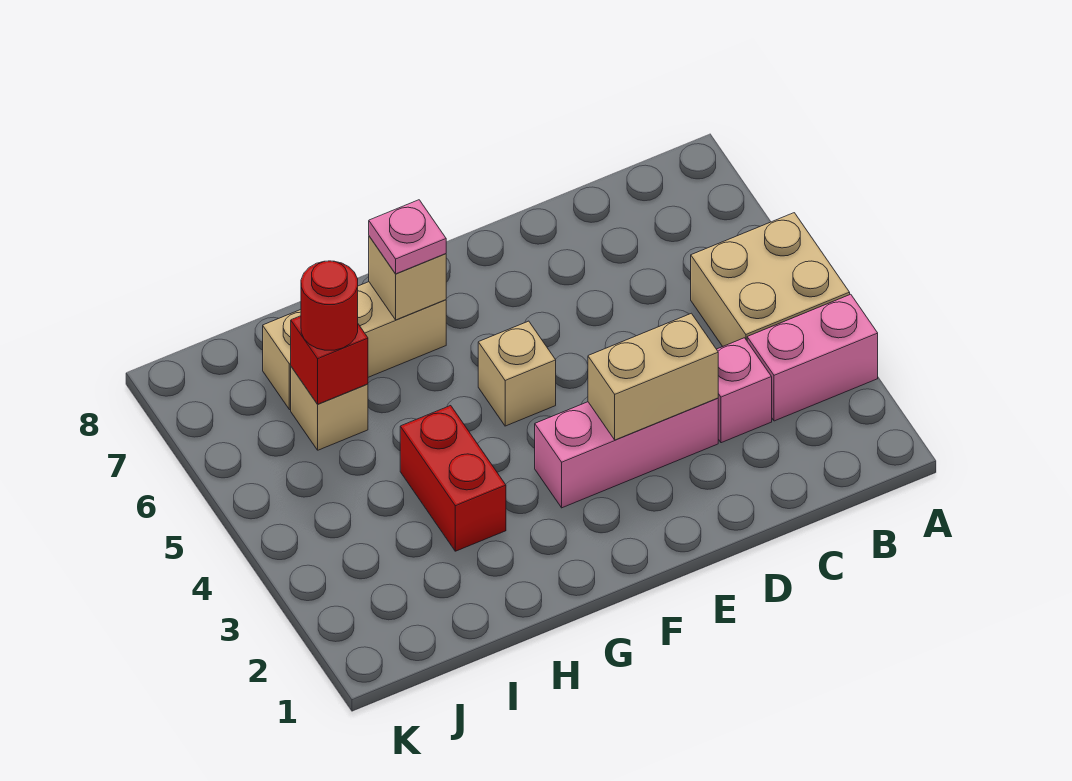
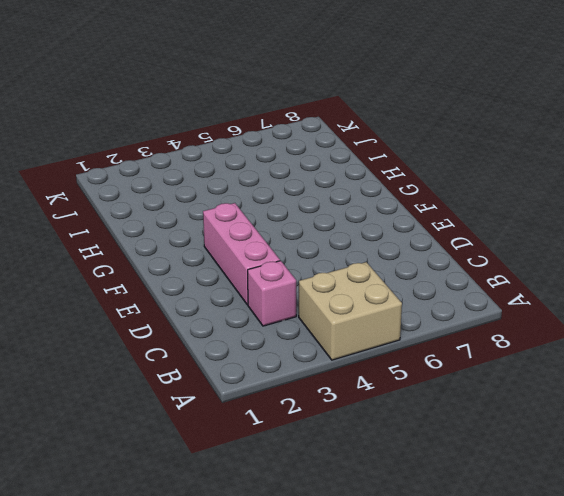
none -> pink brick A3:B3 level 1
none -> tan brick F5 level 1
none -> tan brick G7:I7 level 1

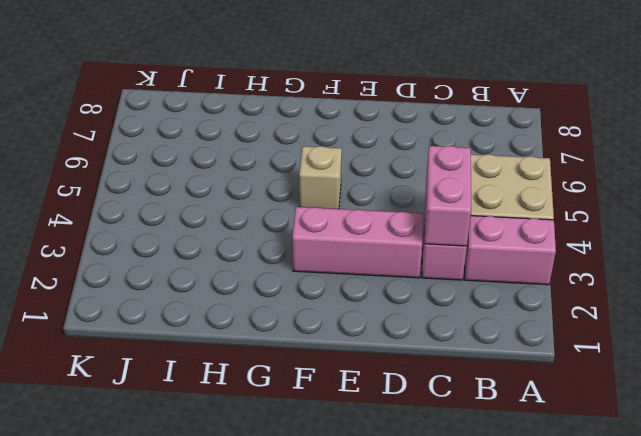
pink brick C3:C4 level 2 -> none
none -> tan brick G7:I7 level 1
none -> red brick H3:H4 level 1
none -> tan brick I6 level 1

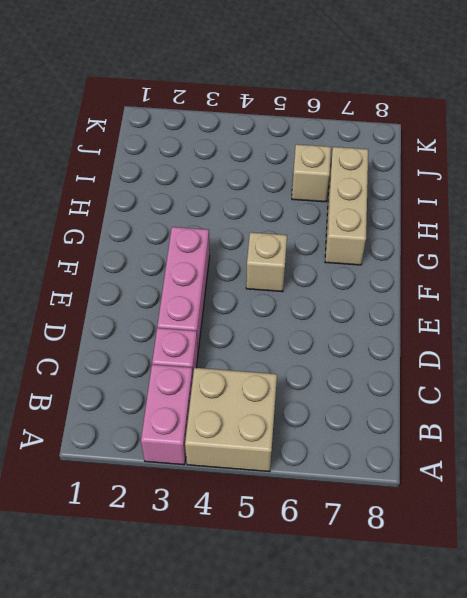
none -> red brick H3:H4 level 1
none -> tan brick D3:E3 level 2
none -> tan brick G7 level 2

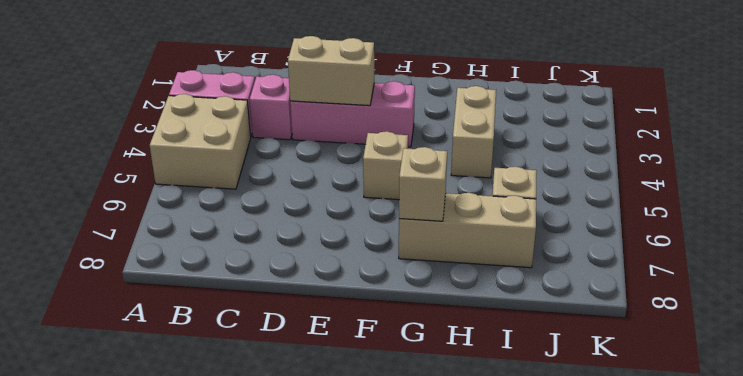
tan brick H3:H4 level 1 -> red brick H3:H4 level 1
none -> red brick I6 level 2
none -> pink plate G7 level 3
none -> red round brick I6 level 3

